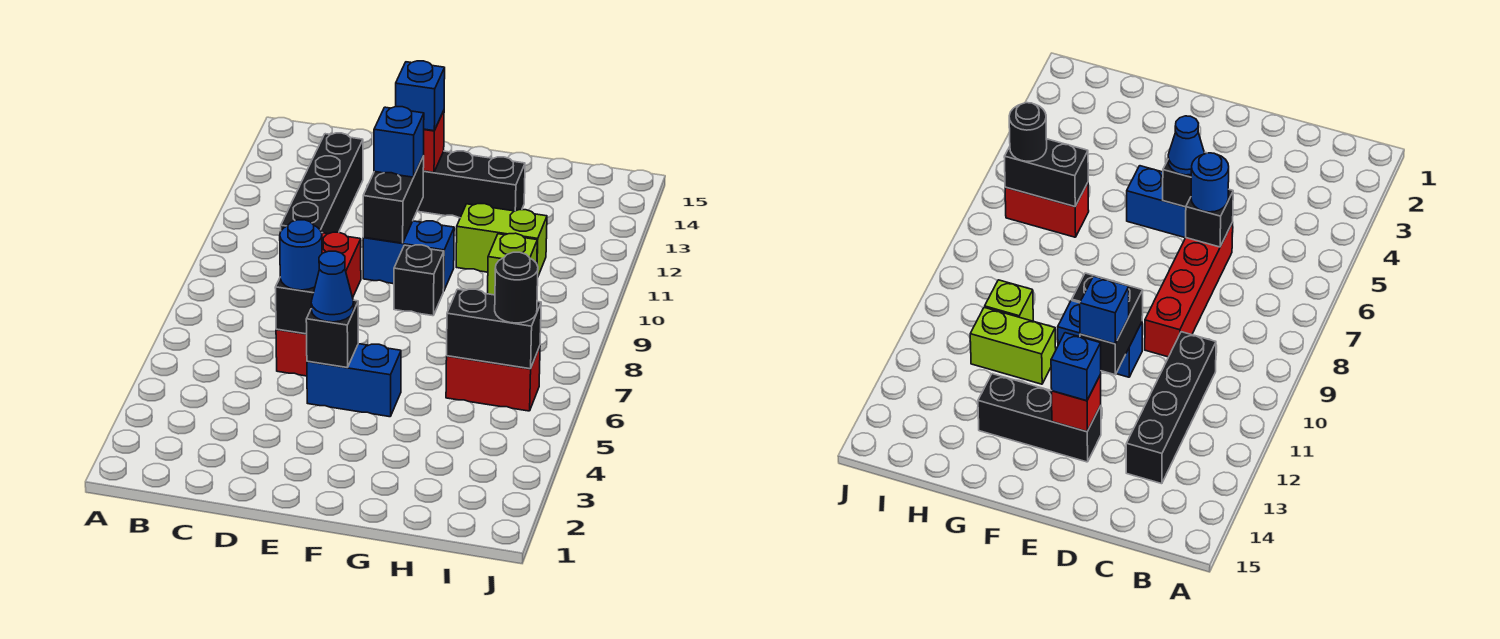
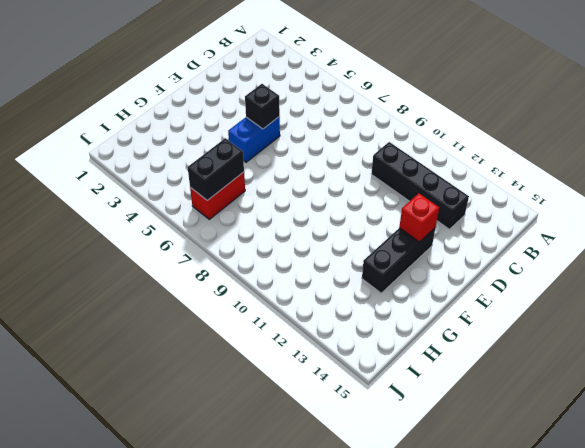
none -> red brick D6:D9 level 1
none -> blue brick E10:F10 level 1
none -> black brick F9 level 1

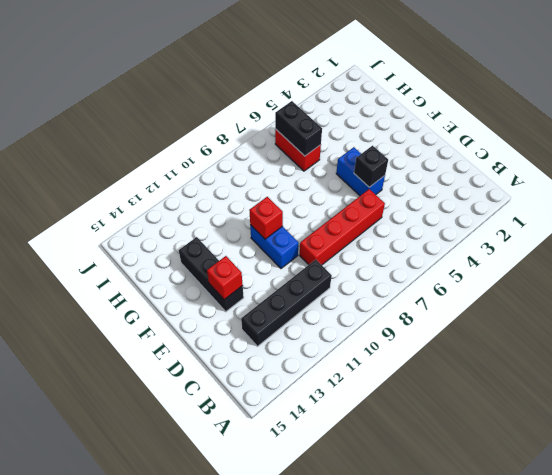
red brick F10 level 2 -> none
none -> black brick F9 level 1
none -> lime brick G11:H11 level 1
none -> lime brick H10 level 1

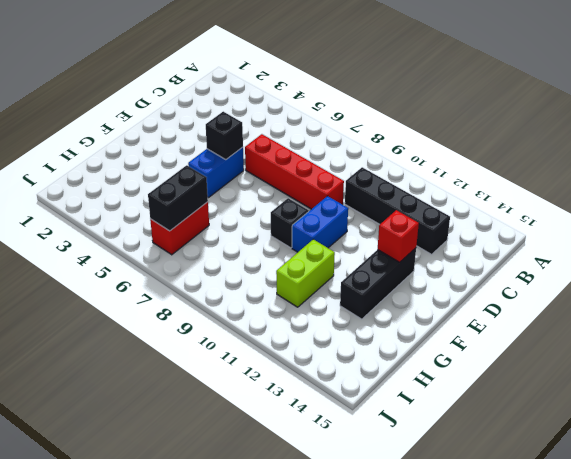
none -> lime brick H10 level 1
none -> black brick D6 level 2
none -> black brick E10:E11 level 2

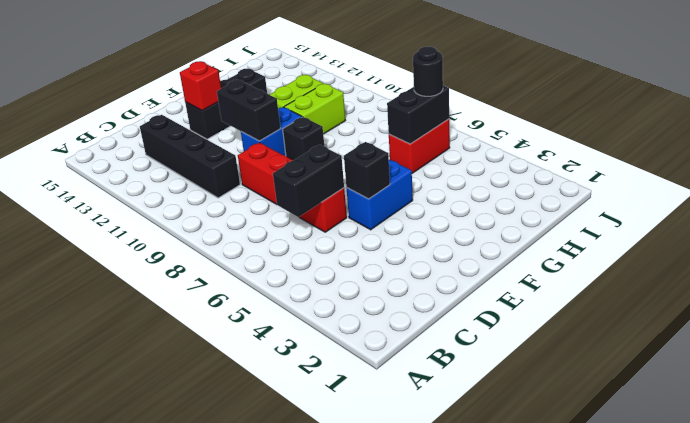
black brick C6:D6 level 2 -> black brick D6 level 2
lime brick G10:H10 level 1 -> lime brick H10 level 1
none -> blue round brick D6 level 3
none -> blue cone E5 level 3
none -> blue brick E11 level 3

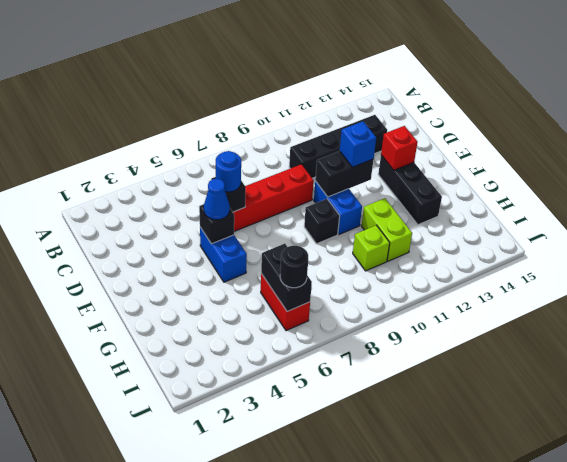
none -> blue brick E13 level 3

